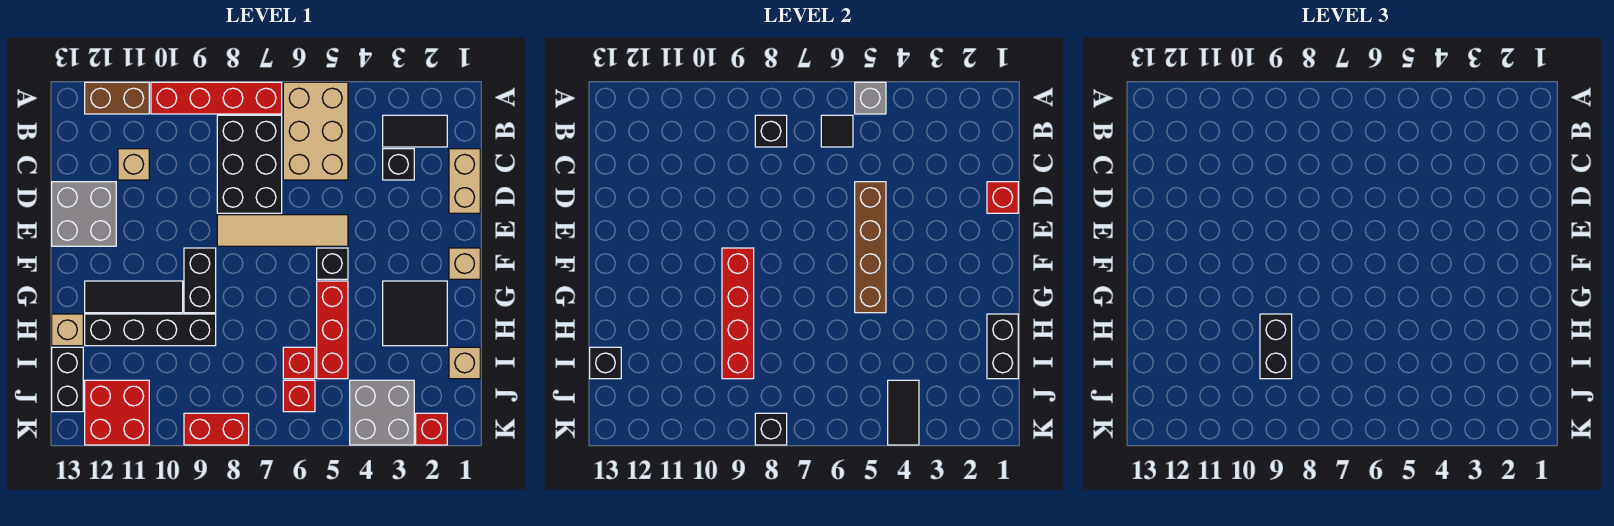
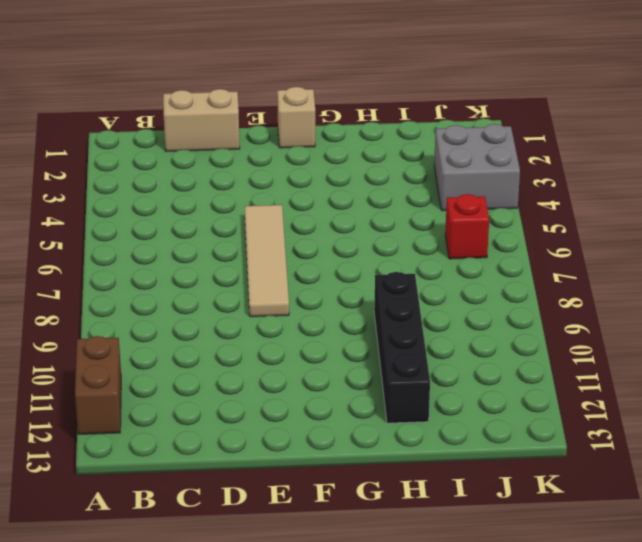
none -> tan brick A5:C6 level 1
none -> red brick A7:A10 level 1
none -> black tile B2:B3 level 1
none -> black brick B7:D8 level 1

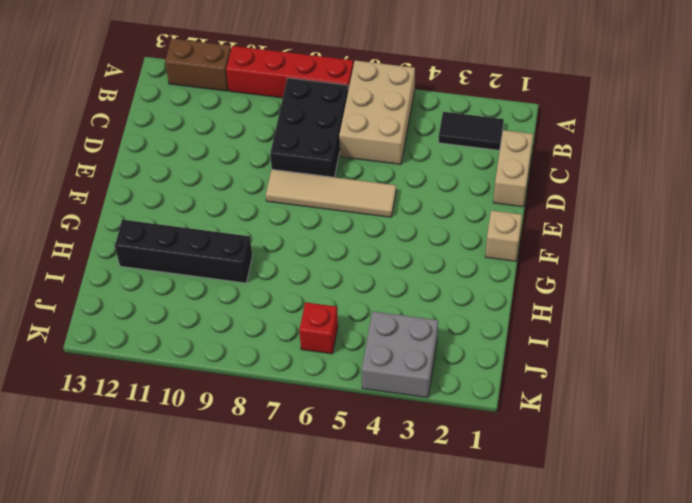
none -> black brick C3 level 1
none -> tan brick C11 level 1
none -> grey brick D12:E13 level 1
none -> black brick F5 level 1

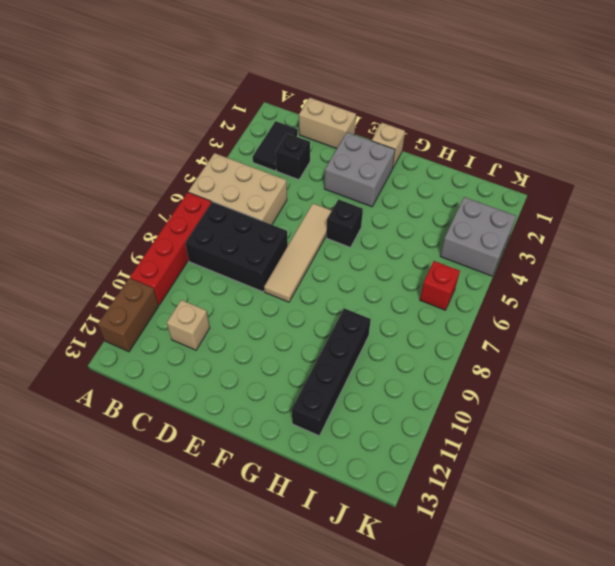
grey brick E2:F3 level 1 -> grey brick D12:E13 level 1
none -> black brick F9:G9 level 1
none -> black tile G2:H3 level 1
none -> red brick G5:I5 level 1
none -> black tile G10:G12 level 1

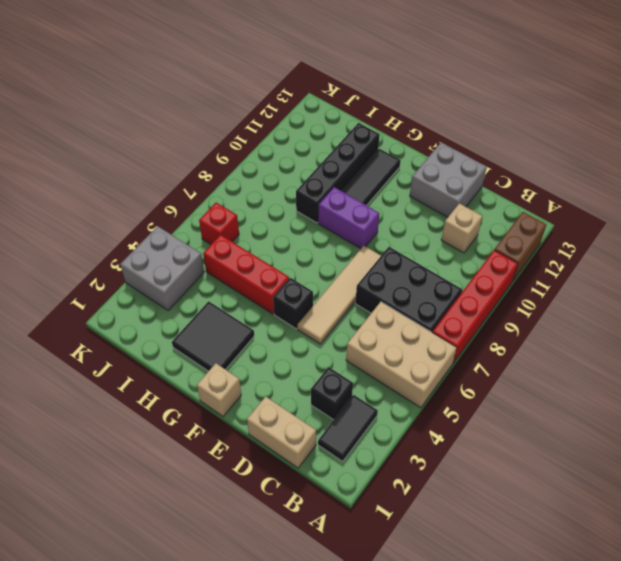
purple brick F9:G9 level 1 -> black brick F9:G9 level 1
none -> tan brick H13 level 1
none -> tan brick I1 level 1
none -> red brick I6 level 1
none -> black brick I13:J13 level 1

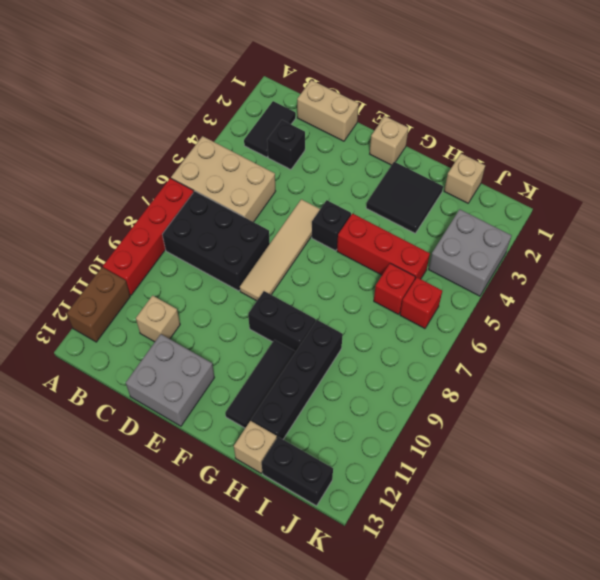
none -> red brick J11:K12 level 1
none -> red brick K2 level 1
none -> red brick K8:K9 level 1
none -> grey brick A5 level 2

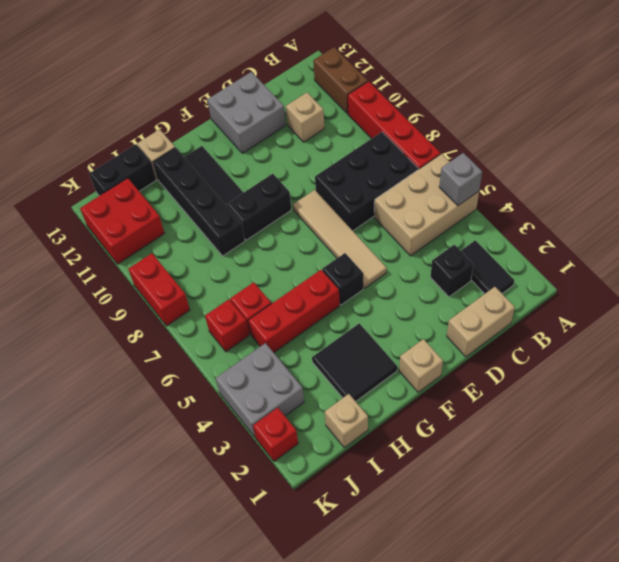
none -> black tile B6 level 2
none -> black brick B8 level 2
none -> red brick D1 level 2
none -> brown brick D5:G5 level 2

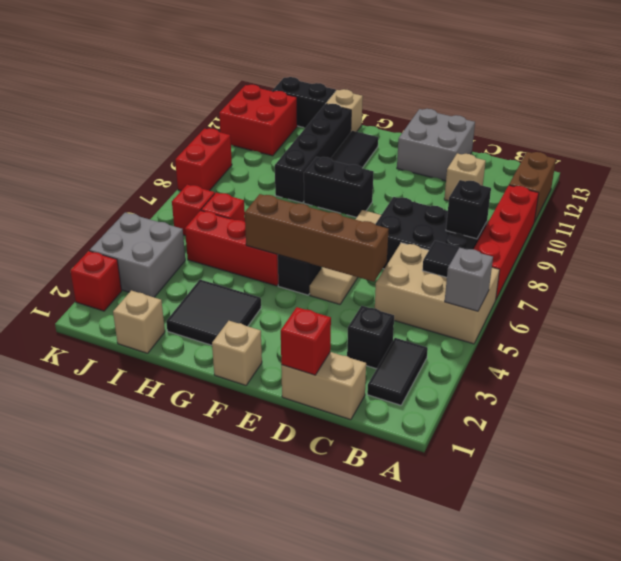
none -> red brick F9:I9 level 2
none -> black brick H1:I1 level 2
none -> black brick I13 level 2
none -> black tile J4:K4 level 2

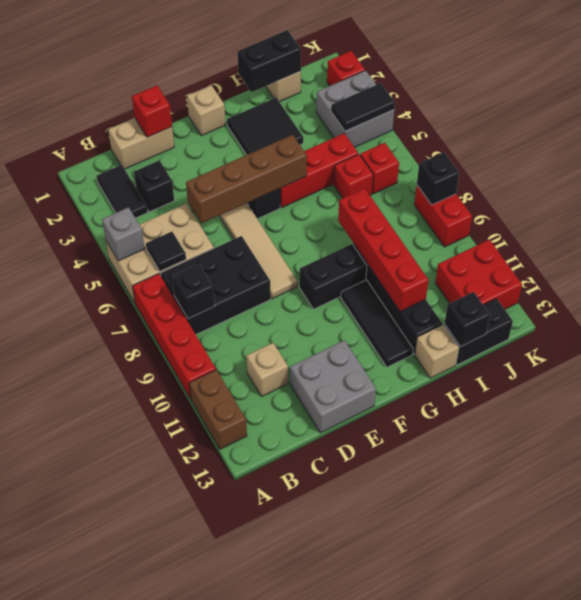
red brick H8:H11 level 2 -> red brick F9:I9 level 2
none -> black brick H9:I9 level 3

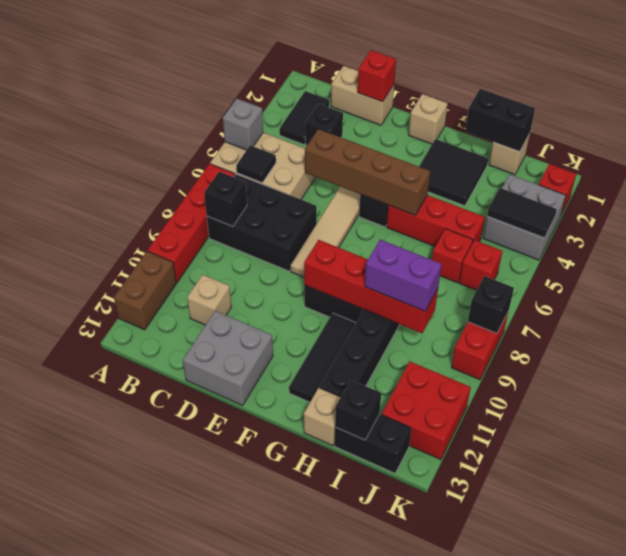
purple brick H9:I9 level 3 -> black brick H9:I9 level 3

